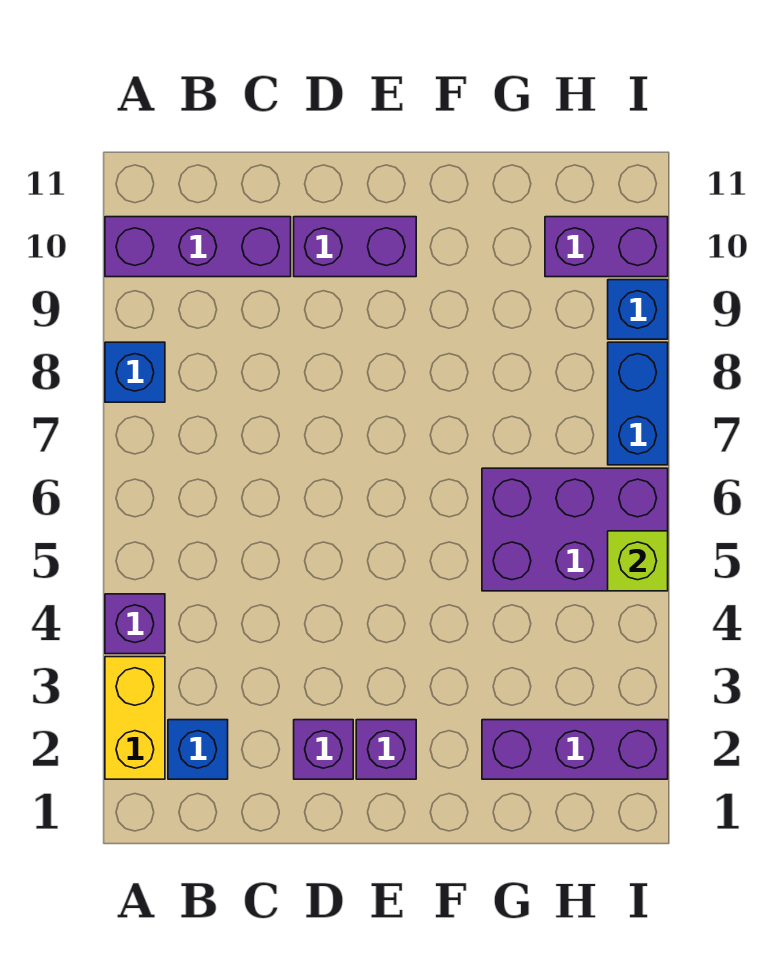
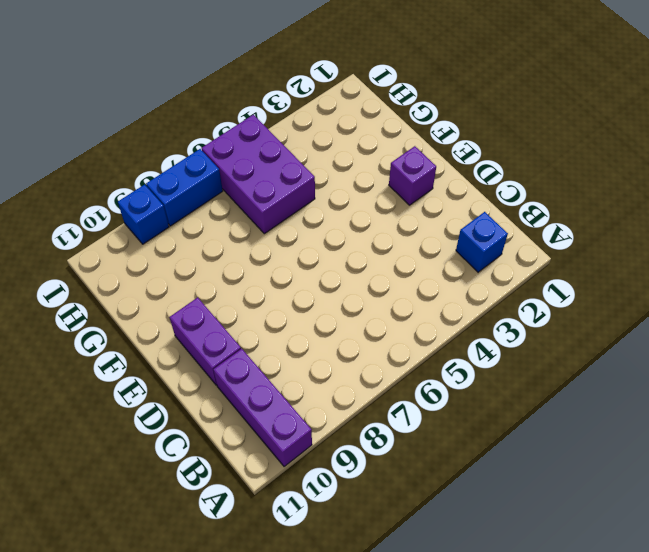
none -> yellow brick A2:A3 level 1
none -> purple brick A4 level 1
none -> blue brick A8 level 1

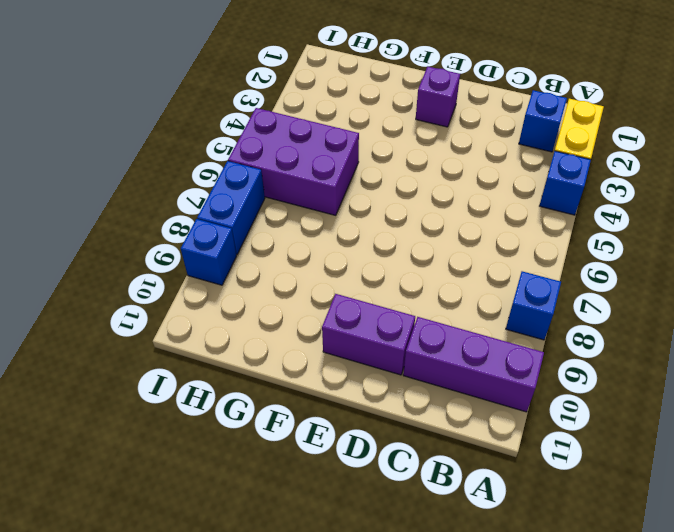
blue brick A4 level 1 -> purple brick A4 level 1
none -> purple brick D2 level 1
none -> purple brick G2:I2 level 1
none -> purple brick H10:I10 level 1

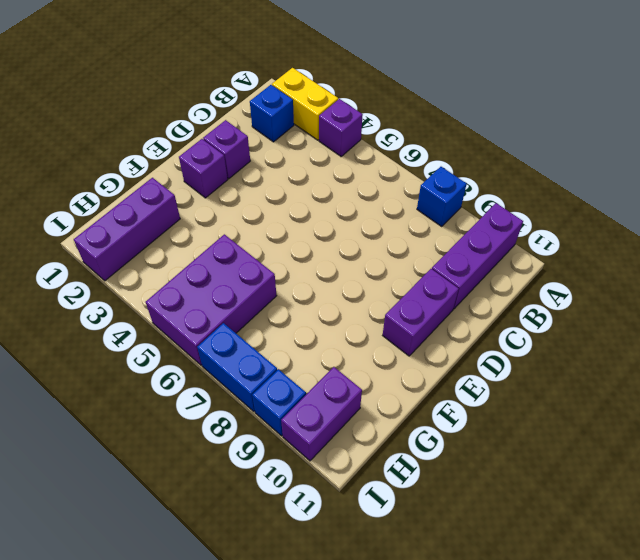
none -> lime brick I5 level 2

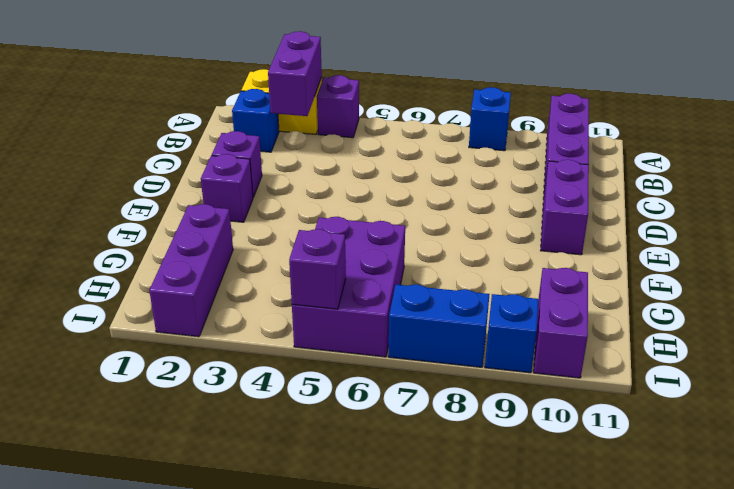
purple brick A3:B3 level 2 -> none
purple brick I5 level 2 -> lime brick I5 level 2

